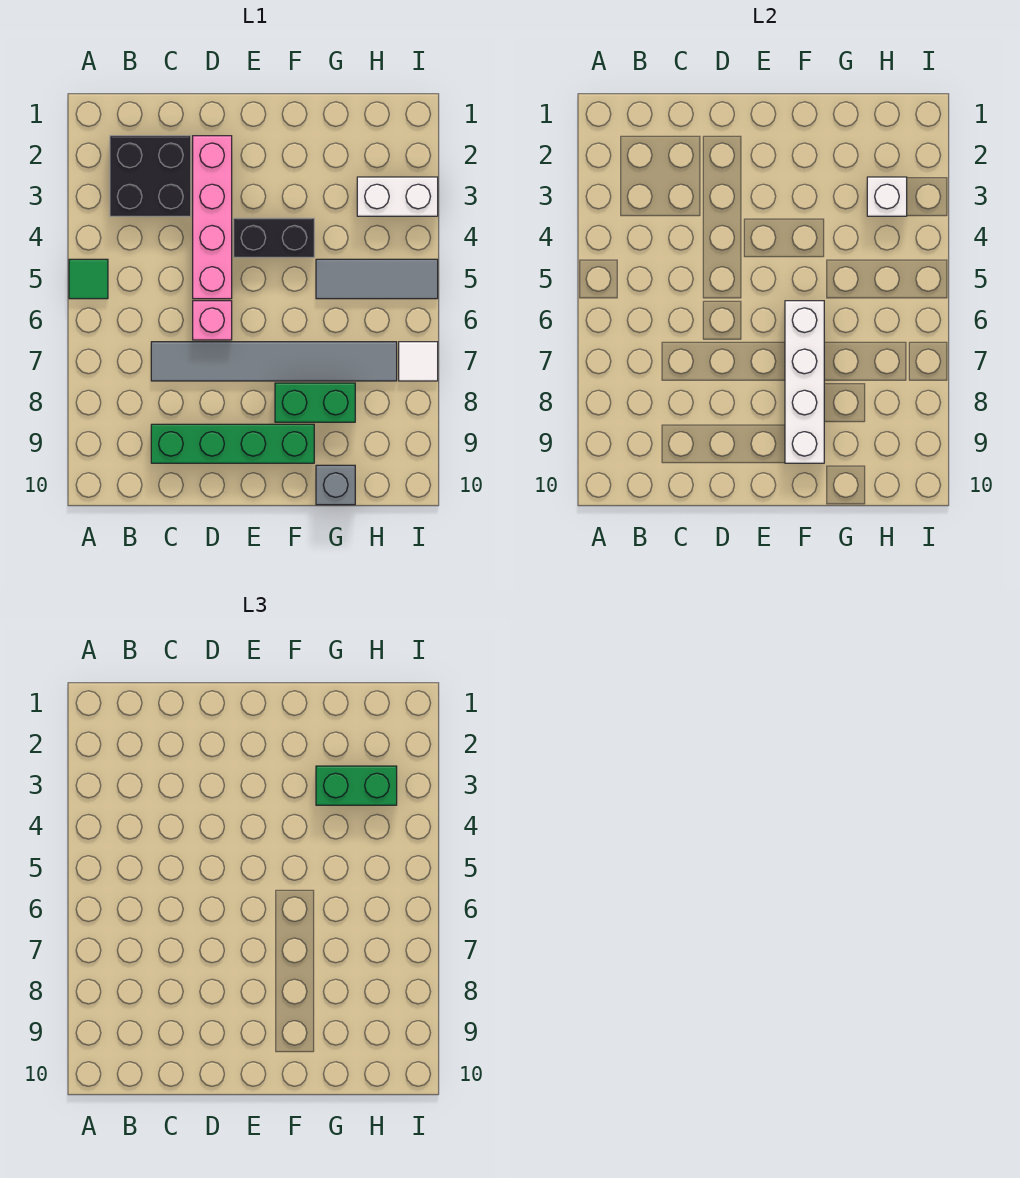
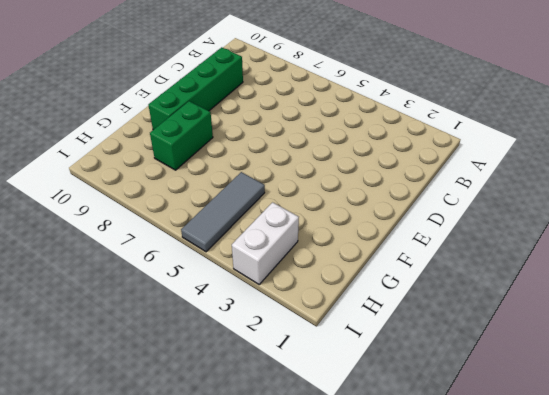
none -> green tile A5 level 1
none -> black brick B2:C3 level 1
none -> grey tile C7:H7 level 1

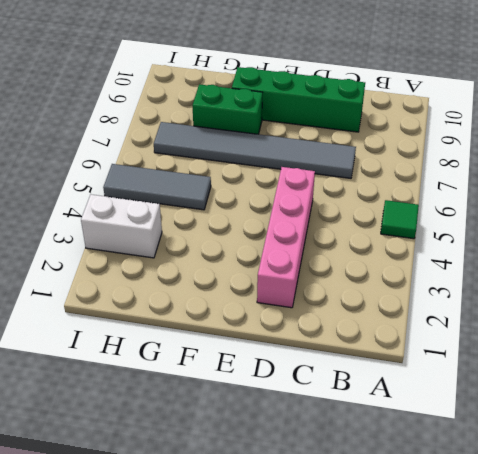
none -> black brick B2:C3 level 1
none -> pink brick D6 level 1
none -> black brick E4:F4 level 1

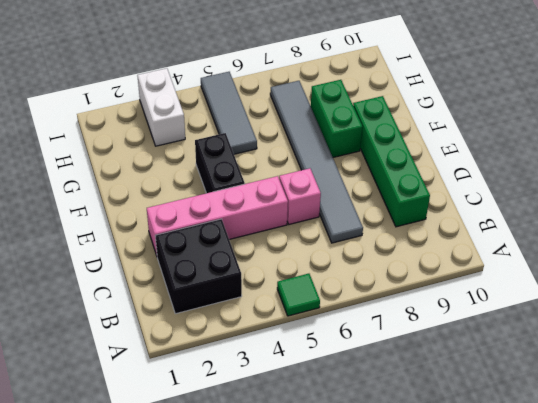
none -> grey brick G10 level 1
none -> white tile I7 level 1
none -> white brick F6:F9 level 2

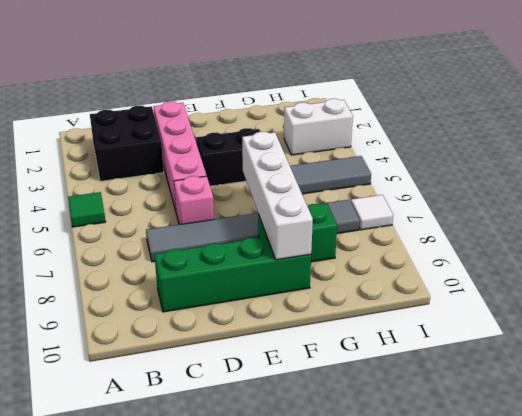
none -> grey brick G10 level 1
none -> white brick H3 level 2
none -> green brick G3:H3 level 3

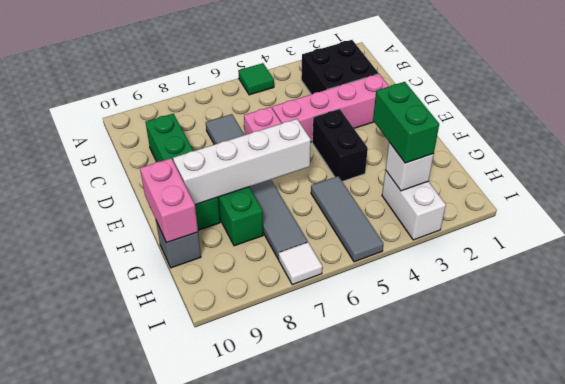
pink brick F10:G10 level 2 -> none

